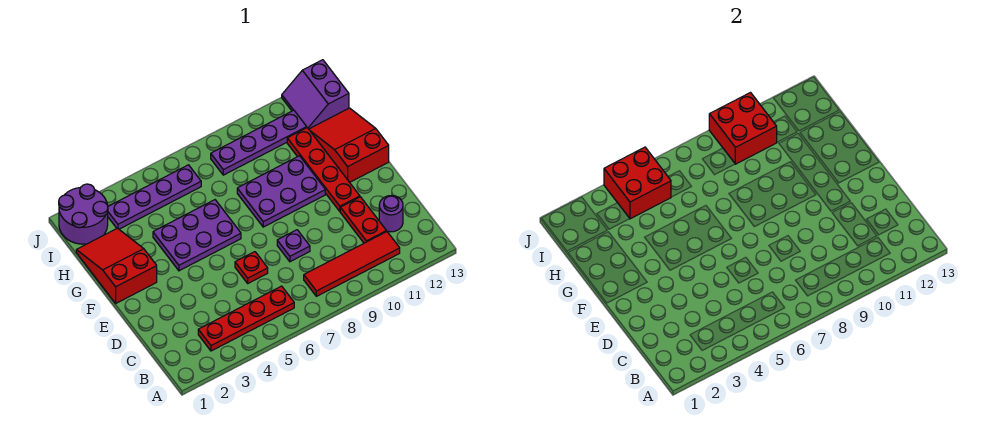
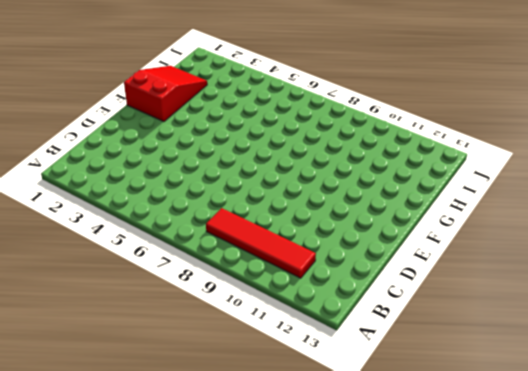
none -> red plate B3:B6 level 1
none -> red plate C11:D11 level 1
none -> purple round brick C12 level 1

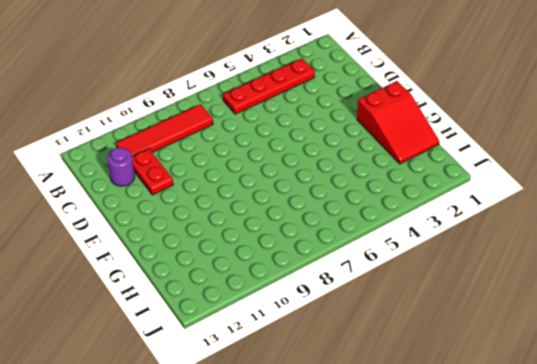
none -> red plate D6 level 1
none -> purple plate D8 level 1
none -> red plate E11:H11 level 1

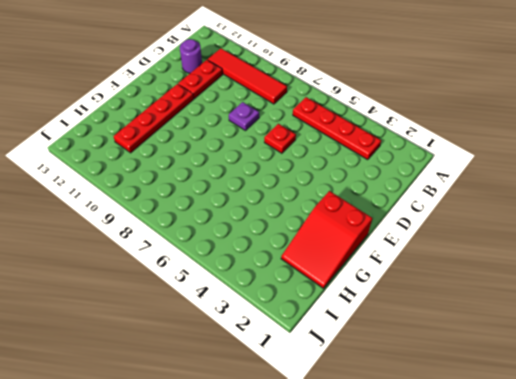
none -> purple plate F4:G6 level 1
none -> purple plate F8:G10 level 1
none -> red slope F12:H13 level 1 top F

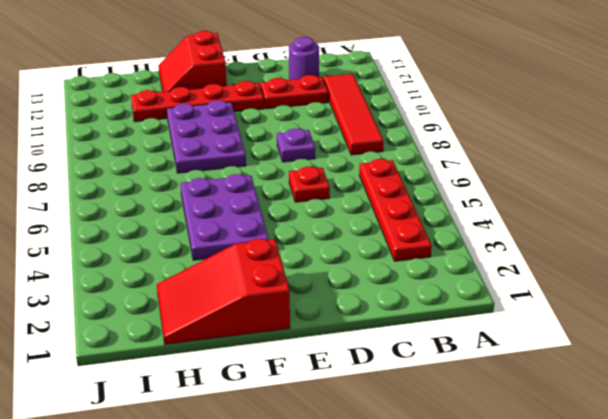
red slope F12:G13 level 1 top F -> red slope F12:H13 level 1 top F
none -> purple round brick I1:J2 level 1
none -> purple plate I3:I6 level 1
none -> purple plate I8:I11 level 1

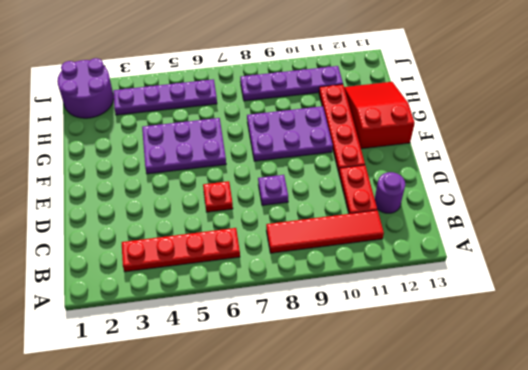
none -> red slope F1:H2 level 1 top F
none -> purple slope I12:J13 level 1 top 13
none -> red brick I4:J5 level 2

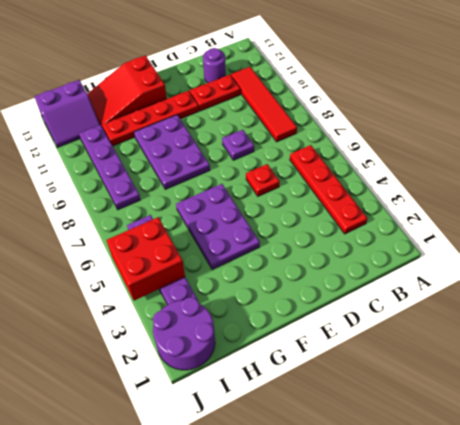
none -> red slope F1:H2 level 1 top F
none -> red brick I9:J10 level 2

